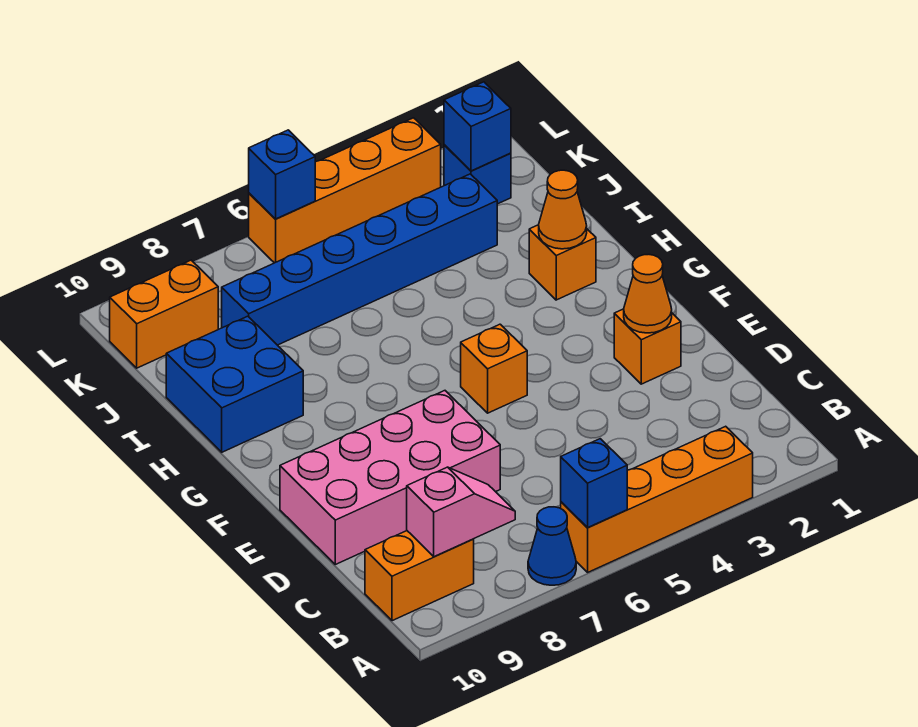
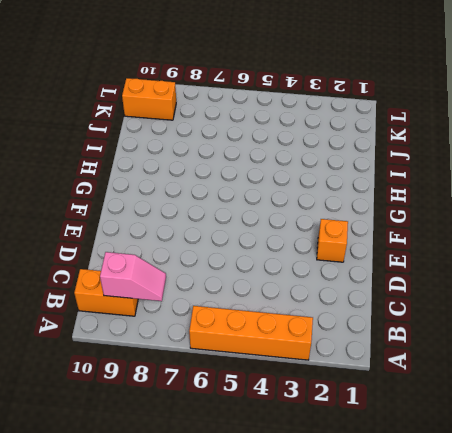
none -> blue cone A7 level 1
none -> pink brick D7:E10 level 1
none -> orange brick F5 level 1

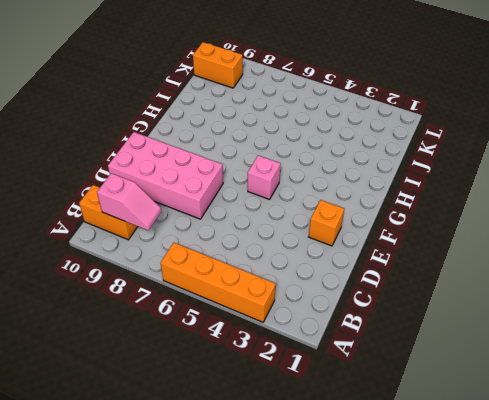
pink brick F5 level 1 -> orange brick F5 level 1
none -> blue cone A7 level 1
none -> orange brick H2 level 1
none -> blue brick H9:I10 level 1

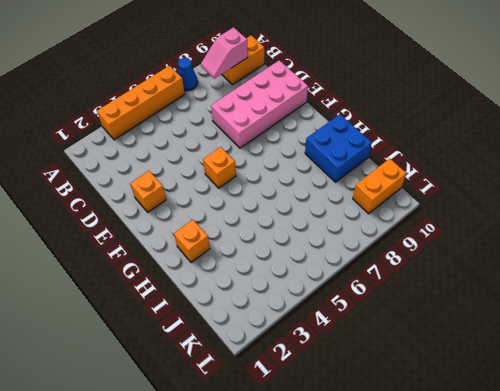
none -> blue brick J3:J8 level 1
none -> blue brick K2 level 1
none -> orange brick L3:L6 level 1

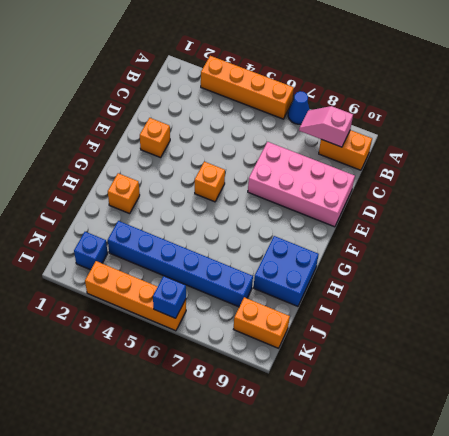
none -> blue brick A6 level 2
none -> orange cone E2 level 2
none -> orange cone H2 level 2

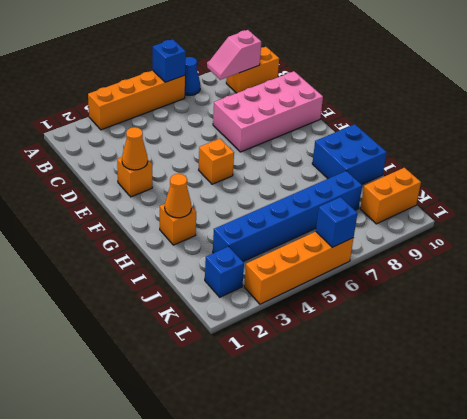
none -> blue brick K2 level 2

